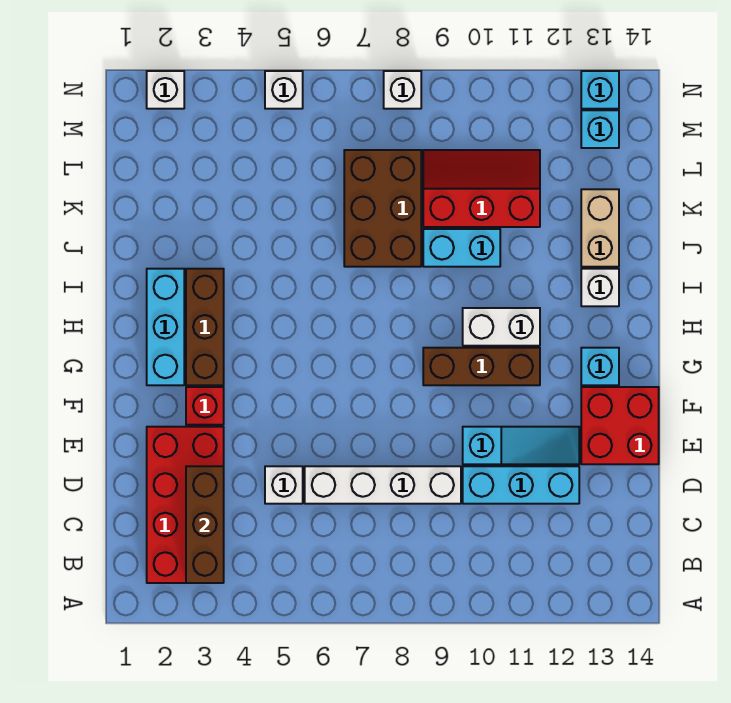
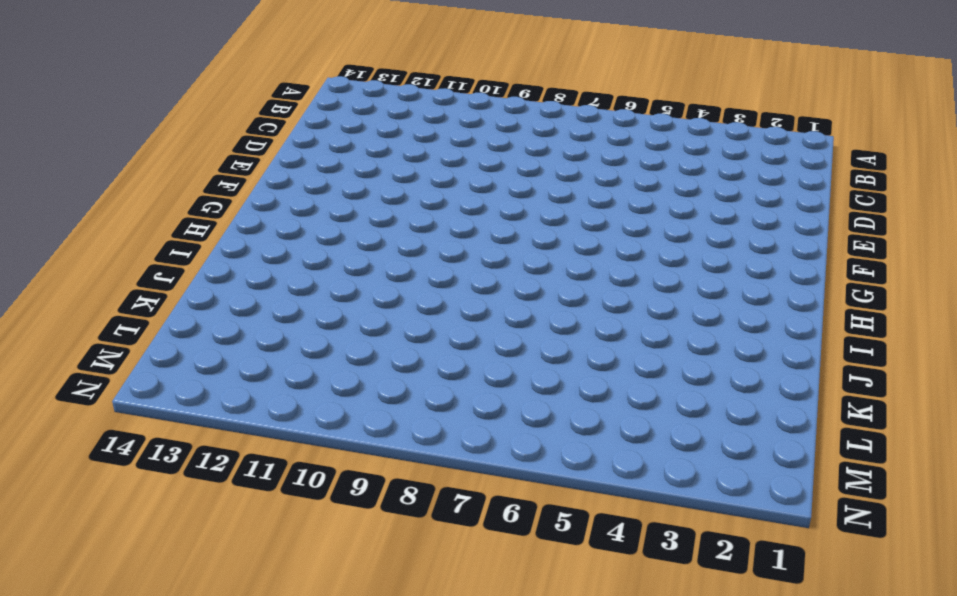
none -> red brick B2:E3 level 1
none -> white brick D5 level 1
none -> white brick D6:D9 level 1

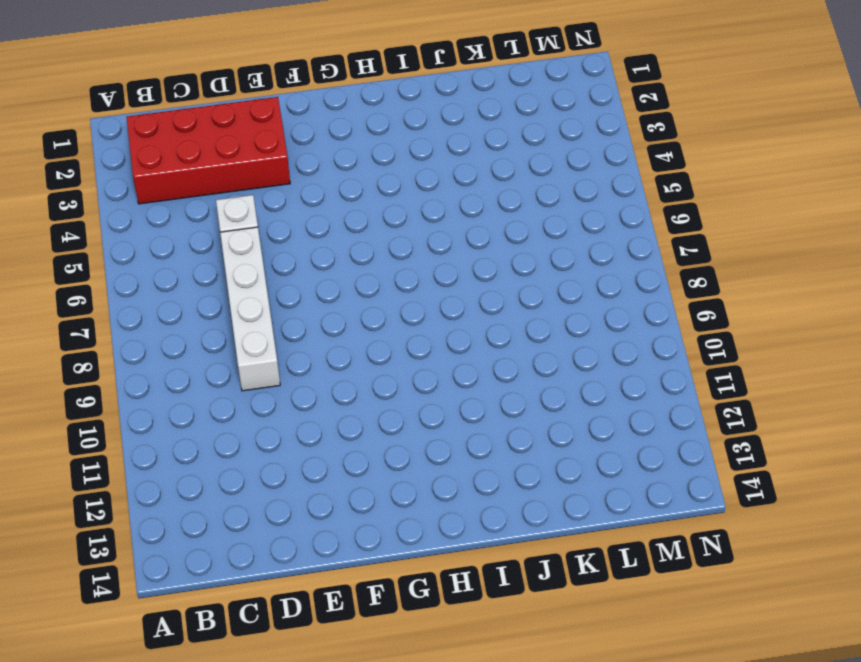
none -> cyan brick D10:D12 level 1
none -> cyan slope E10:E12 level 1 top 10
none -> red brick E13:F14 level 1

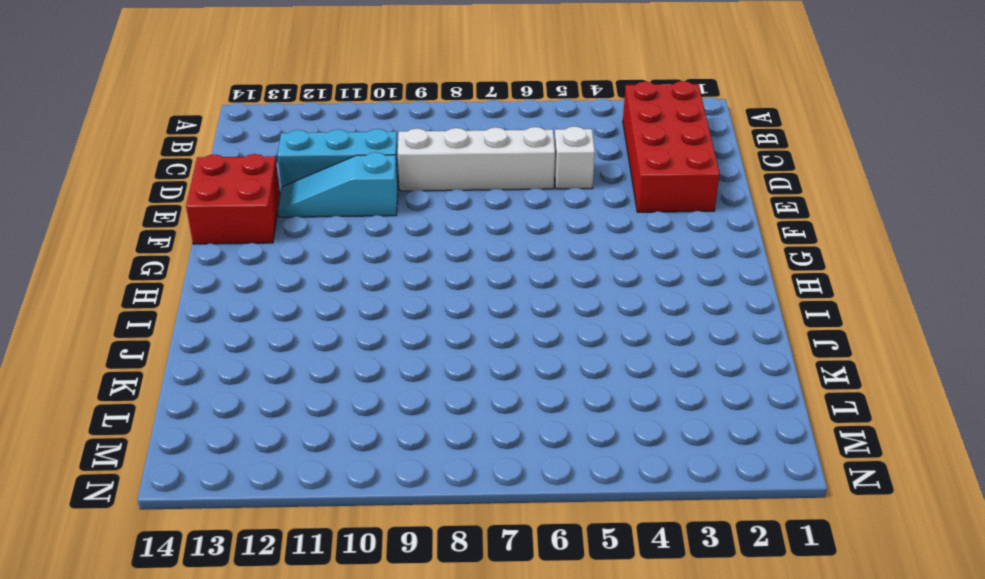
none -> red brick F3 level 1
none -> cyan brick G2:I2 level 1
none -> brown brick G3:I3 level 1

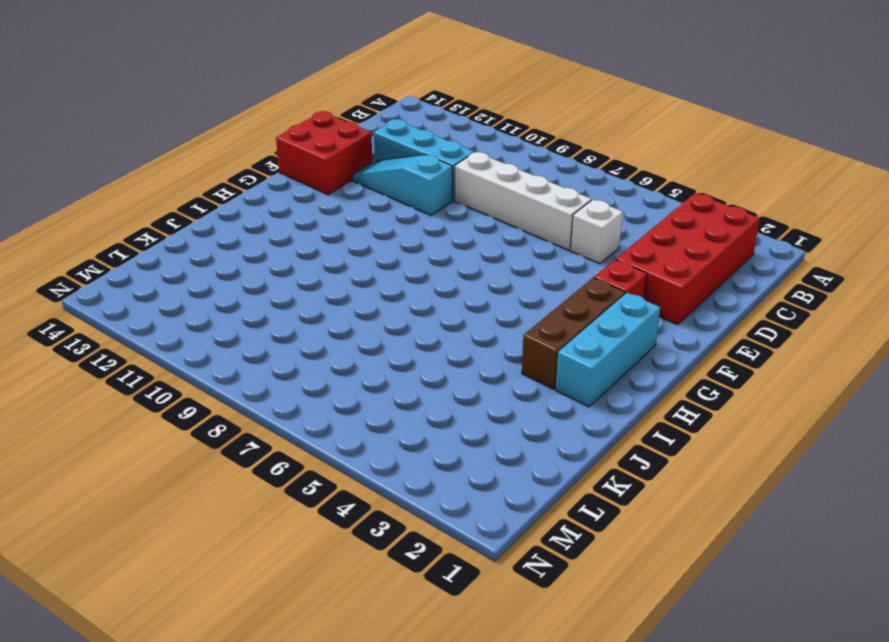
none -> brown brick G9:G11 level 1
none -> cyan brick G13 level 1
none -> white brick H10:H11 level 1

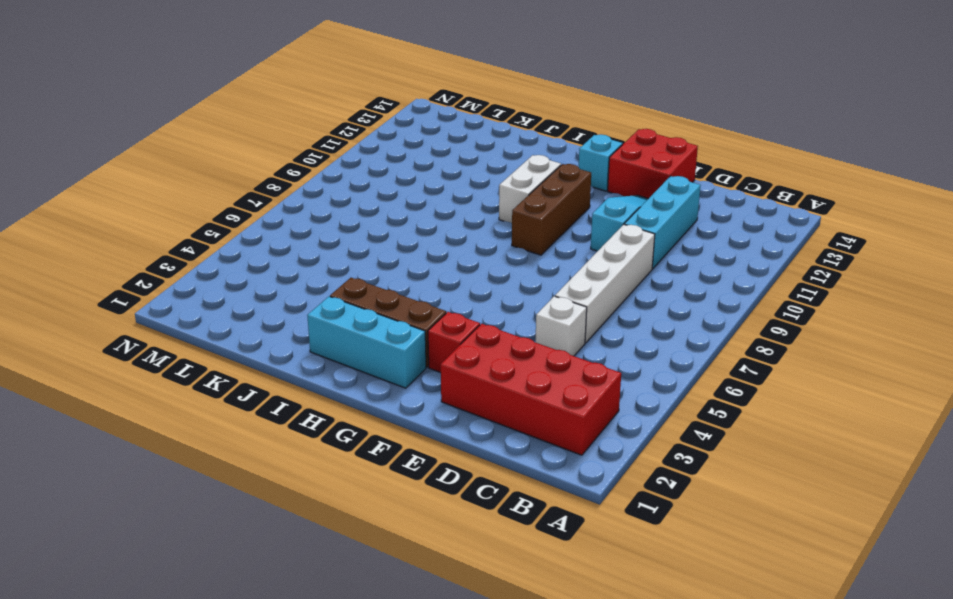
none -> white brick I13 level 1
none -> brown brick J7:L8 level 1
none -> cyan brick J9:J10 level 1

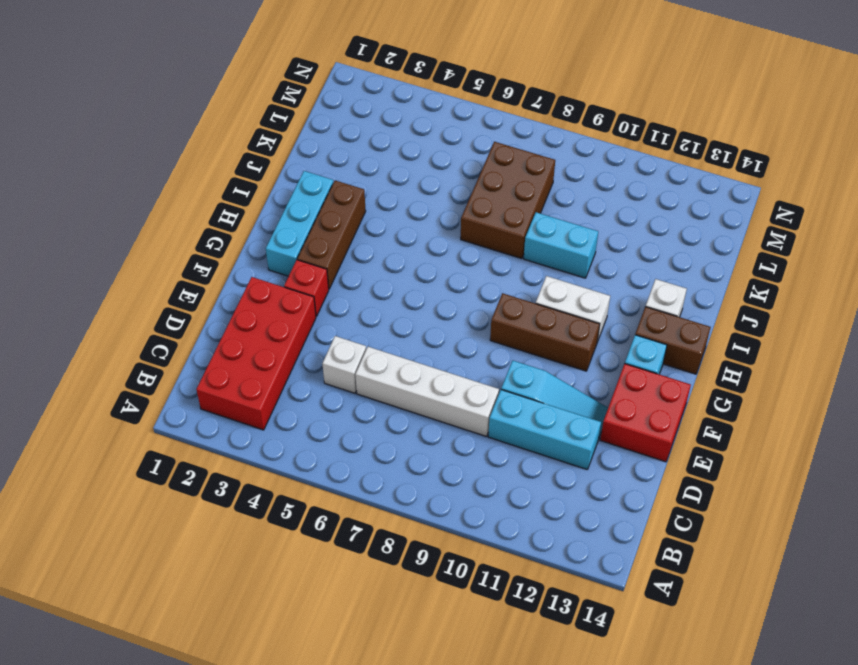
brown brick H13:H14 level 1 -> none
none -> tan brick J13:K13 level 1
none -> red slope K9:L11 level 1 top K
none -> cyan brick M13 level 1

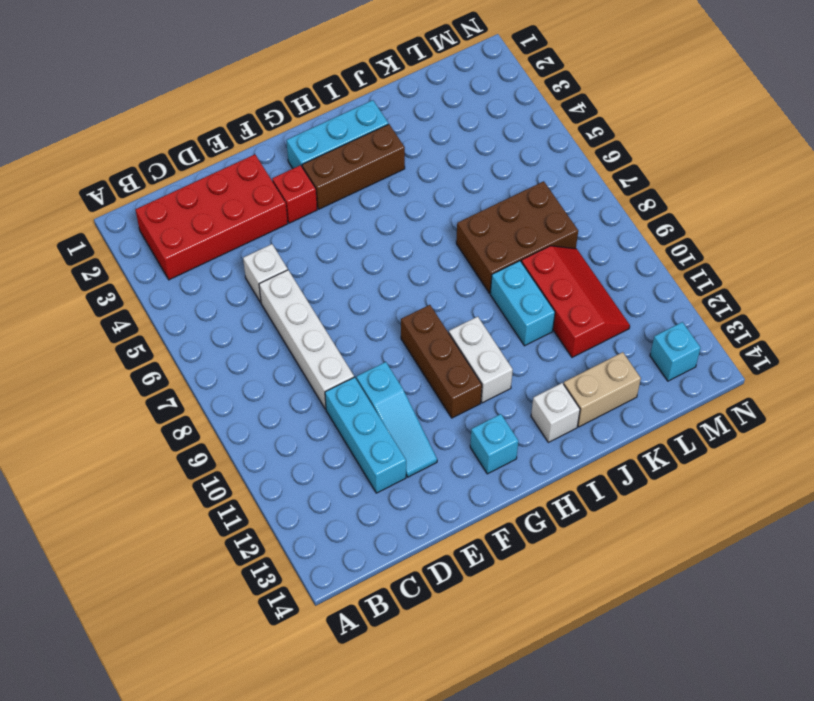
none -> red brick E13:F14 level 1
none -> white brick N2 level 1
none -> white brick N5 level 1

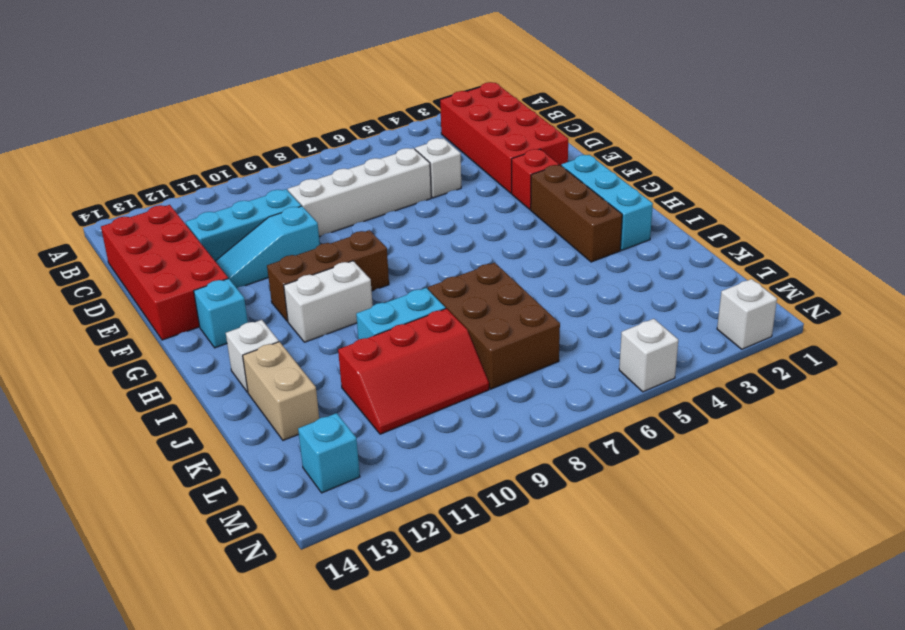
red brick C13:F14 level 1 -> red brick E13:F14 level 1
none -> white brick N8 level 1
none -> cyan brick N13 level 1
none -> brown brick B3:D3 level 2

